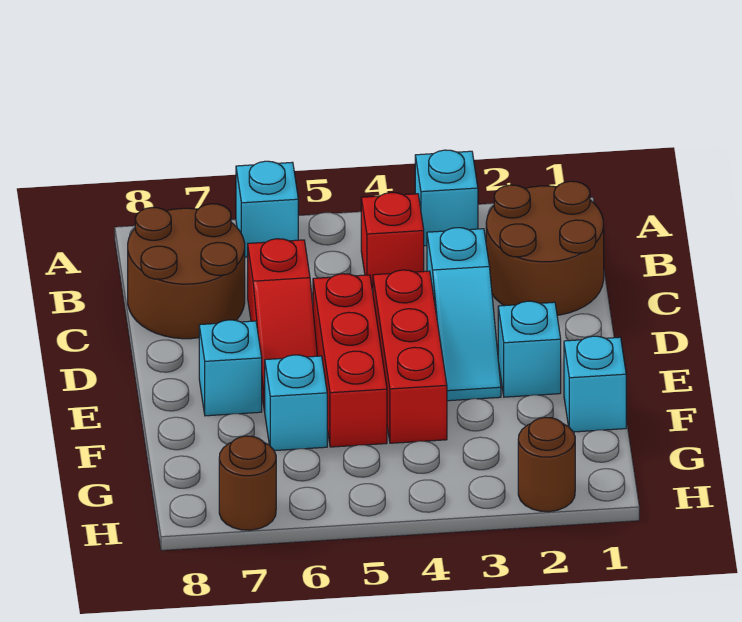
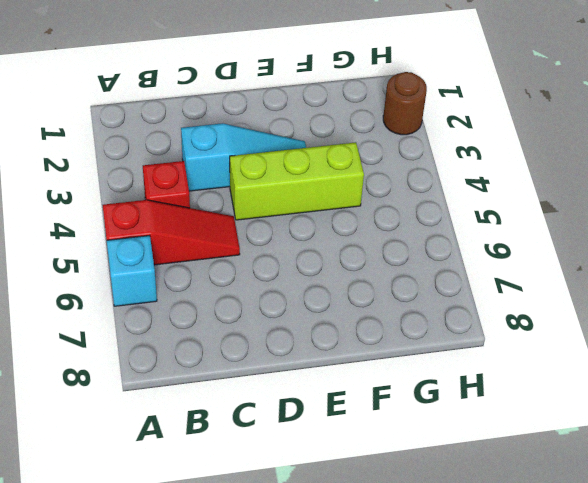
red slope A5:C5 level 1 top A -> red slope C6:E6 level 1 top C
lime brick D4:F4 level 1 -> red brick D4:F4 level 1
none -> cyan brick A3 level 1
none -> brown round brick B1:C2 level 1
none -> brown round brick B7:C8 level 1

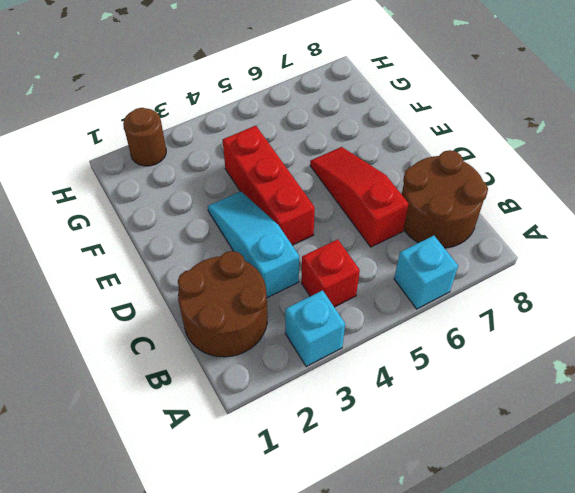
none -> red brick D5:F5 level 1
none -> cyan brick E2 level 1
none -> cyan brick E7 level 1

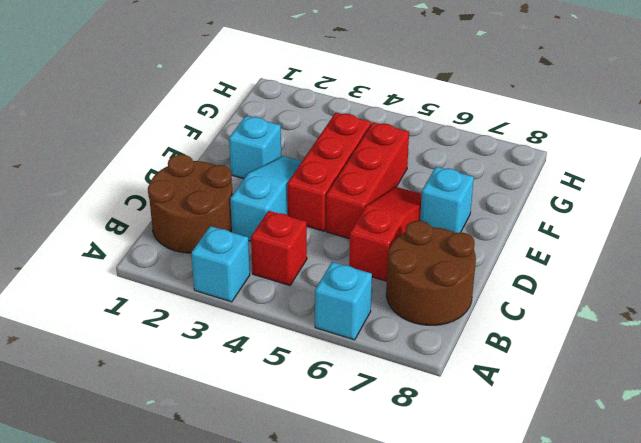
none -> cyan brick F1 level 1
none -> cyan brick F6 level 1
none -> brown round brick H2 level 1

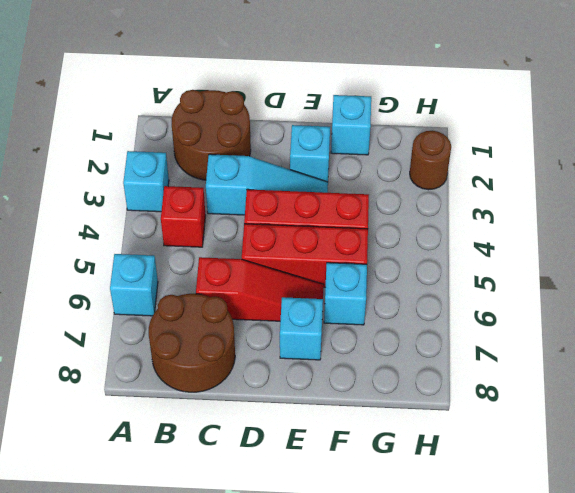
none -> brown round brick H7 level 1

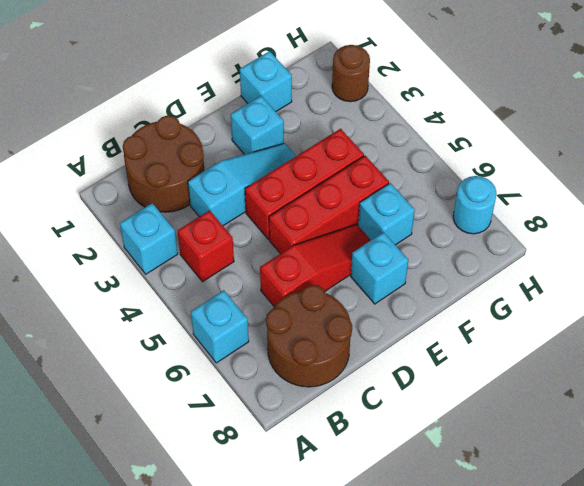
cyan round brick H7 level 1 -> brown round brick H7 level 1

